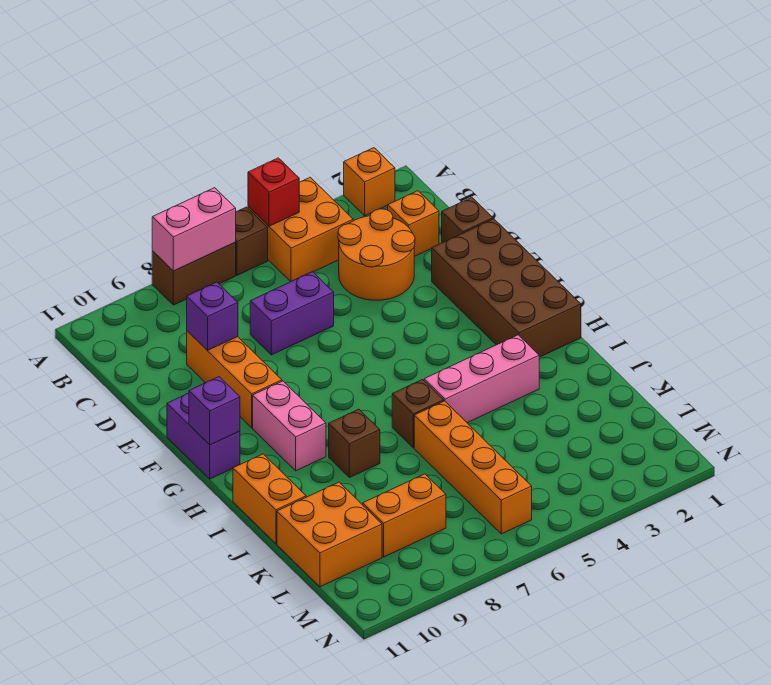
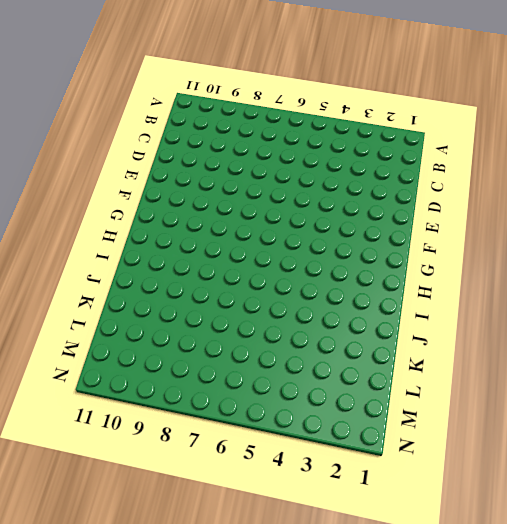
none -> orange brick A2 level 1
none -> orange brick A4:B5 level 1
none -> brown brick A6 level 1

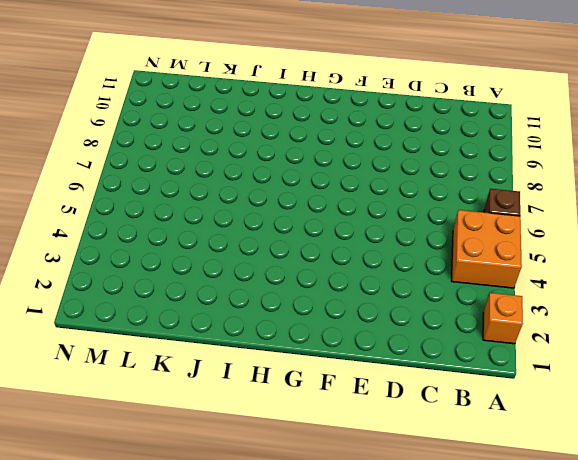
none -> brown brick A7:A8 level 1
none -> orange brick C2 level 1
none -> orange round brick C3:D4 level 1

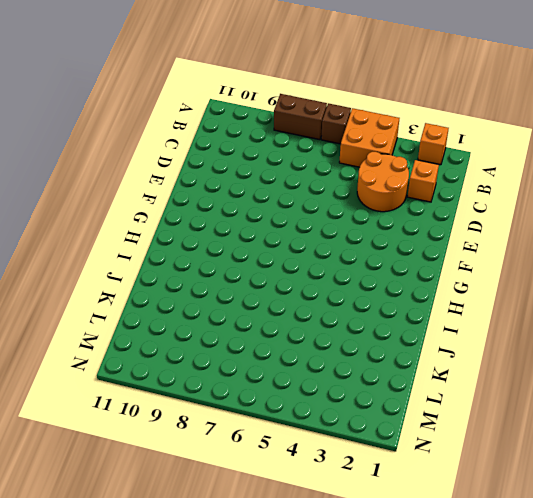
none -> brown brick D1 level 1
none -> purple brick D6:D7 level 1
none -> orange brick D9:F9 level 1

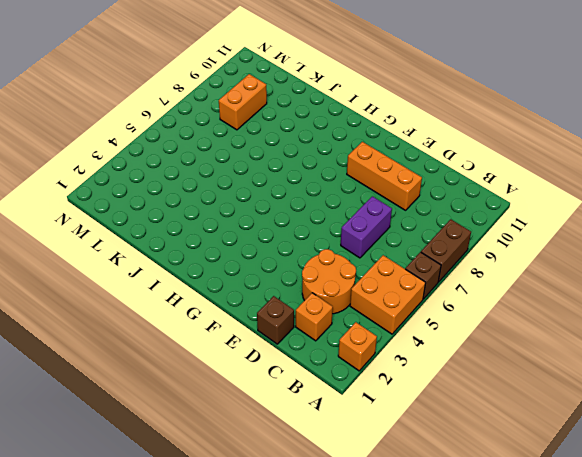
none -> brown brick E1:H2 level 1
none -> purple brick F11:G11 level 1
none -> pink brick G9:H9 level 1

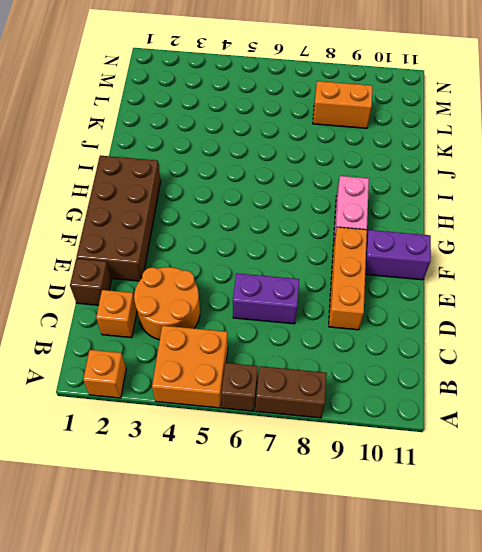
purple brick F10:F11 level 1 -> purple brick F11:G11 level 1
none -> pink brick I3:I5 level 1
none -> brown brick I6 level 1
none -> brown brick I8 level 1

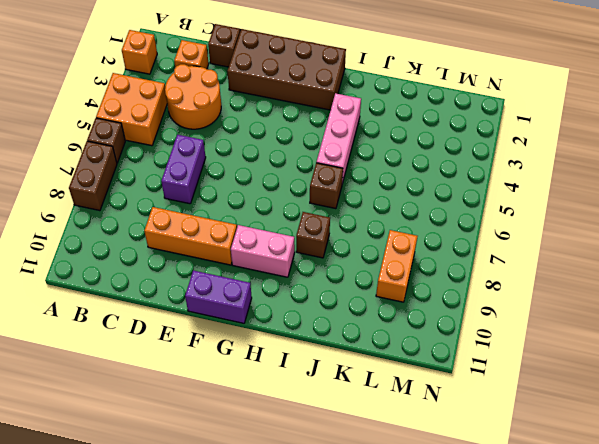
none -> orange brick I11:J11 level 1
none -> orange brick J6:M6 level 1
none -> orange brick K10:L11 level 1

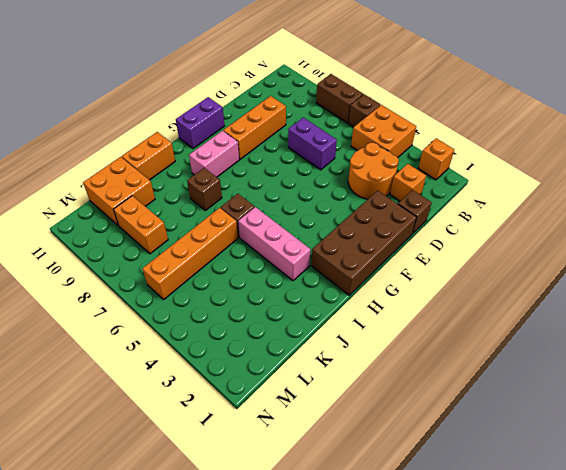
none -> red brick A5 level 2
none -> pink brick A7:A8 level 2
none -> purple brick D9 level 2

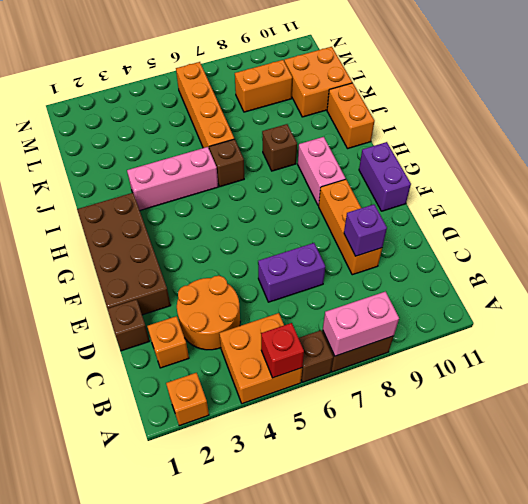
none -> purple brick G11 level 2

